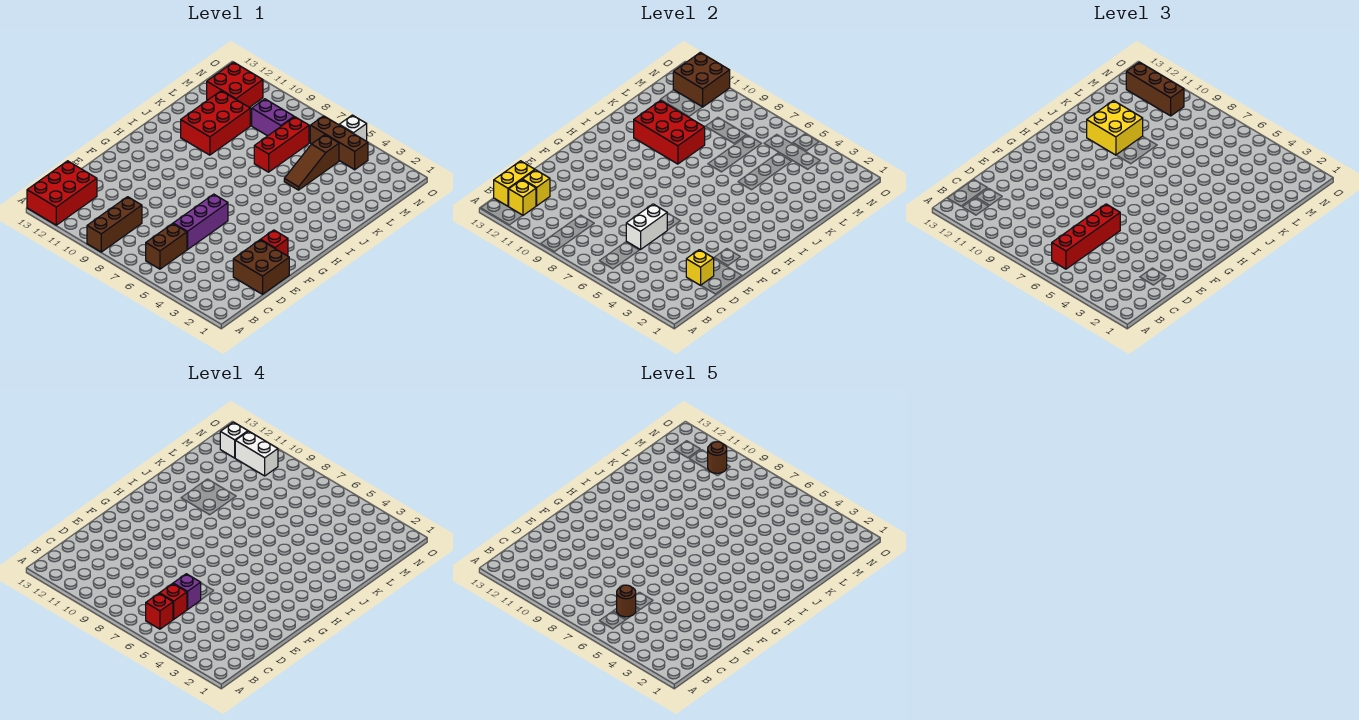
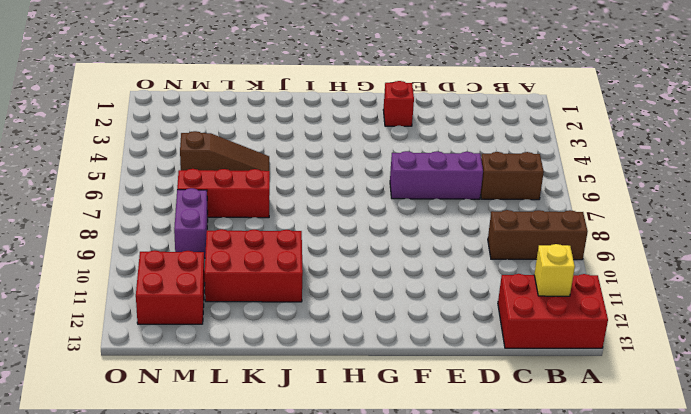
none -> brown brick D1:E2 level 1
none -> brown brick N4:N6 level 1
none -> white brick O5 level 1
none -> yellow brick B13:C13 level 2

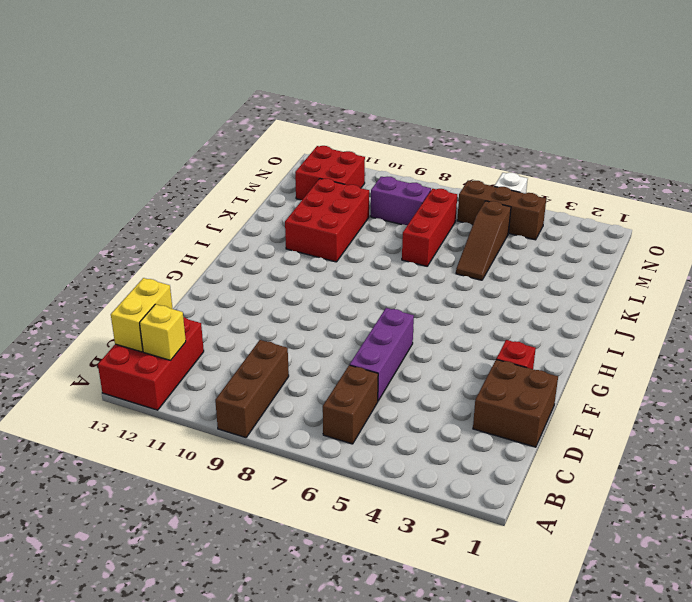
none -> yellow brick C12 level 2
none -> yellow brick D2 level 2
none -> white brick D6:E6 level 2
none -> red brick J9:K11 level 2

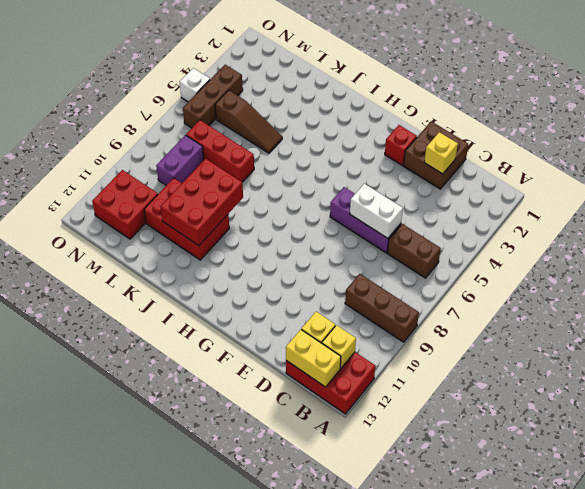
none -> brown brick N11:O12 level 2
none -> red brick B6:E6 level 3
none -> yellow brick J10:K11 level 3
none -> brown brick N10:N12 level 3

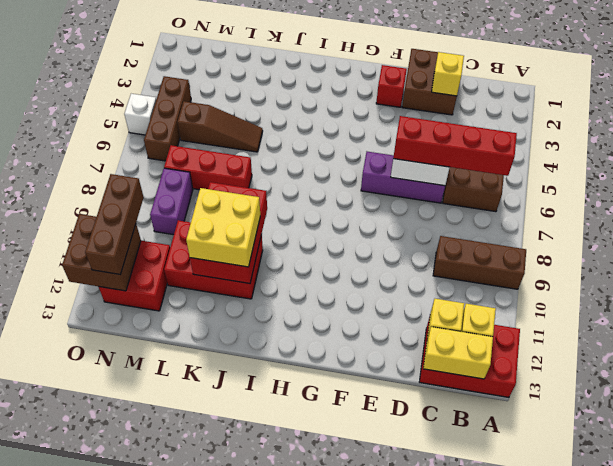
none -> red brick B6 level 4
none -> red brick C6 level 4
none -> purple brick D6 level 4
none -> white brick N10:N11 level 4

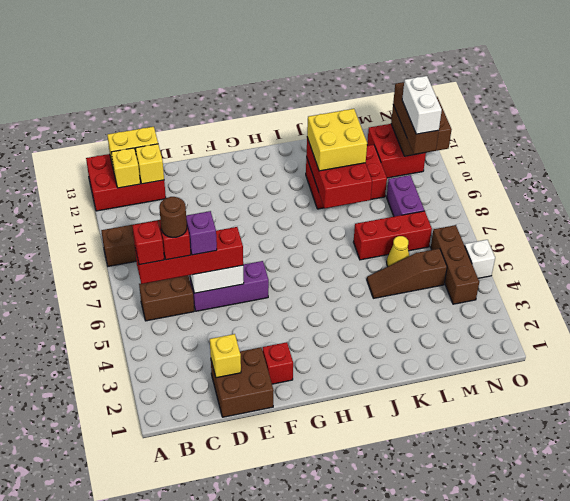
yellow cone L6 level 1 -> none
none -> white brick N12 level 4
none -> brown round brick N10 level 5

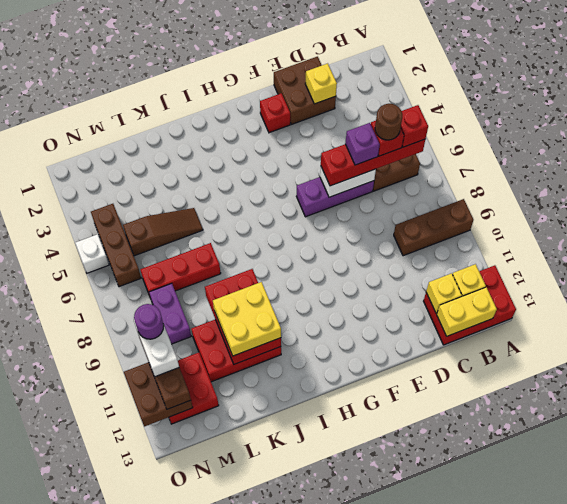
purple round brick N10 level 5 -> brown round brick N10 level 5
none -> white brick N12 level 4

